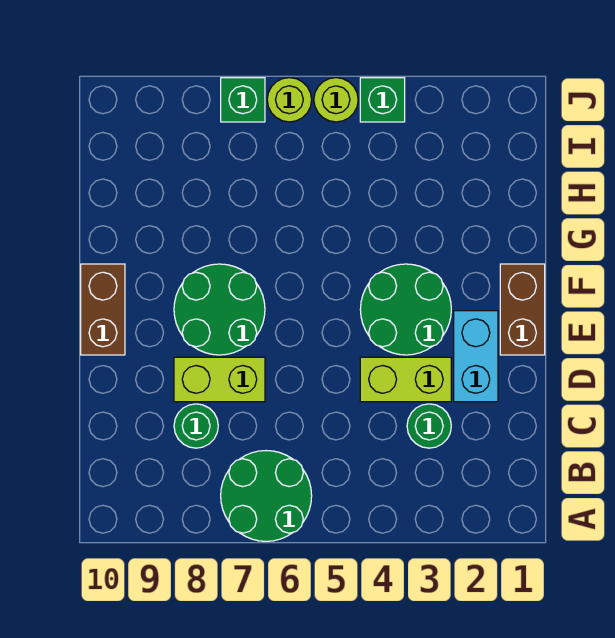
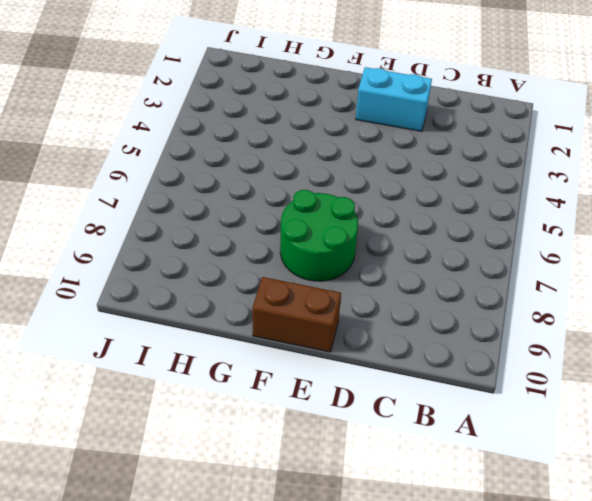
none -> green round brick A6:B7 level 1
none -> green round brick C3 level 1
none -> green round brick C8 level 1

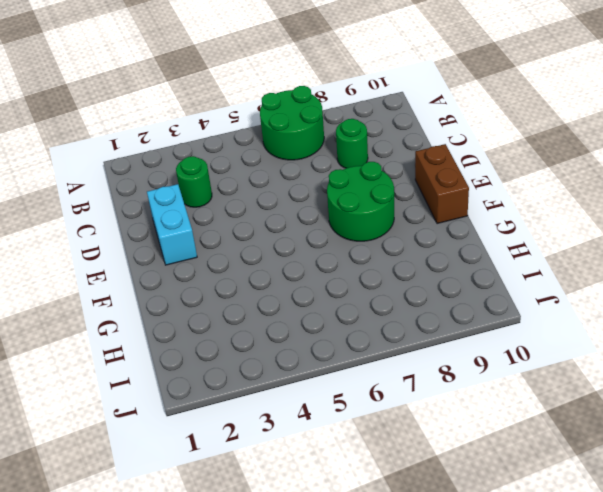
none -> lime brick D3:D4 level 1
none -> lime brick D7:D8 level 1
none -> brown brick E1:F1 level 1

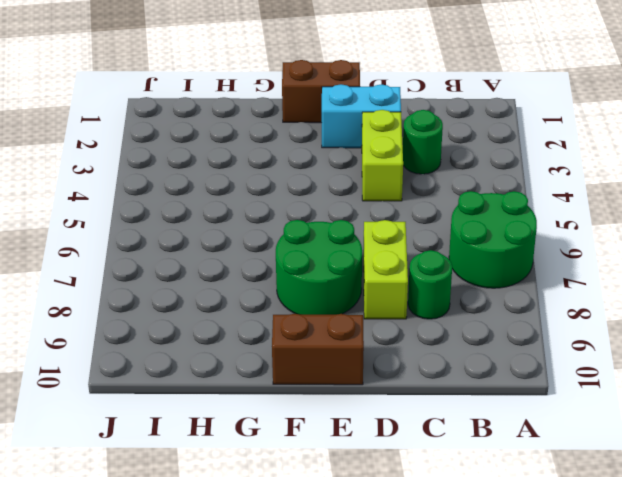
none -> green round brick E3:F4 level 1
none -> green brick J4 level 1
none -> lime round brick J5 level 1

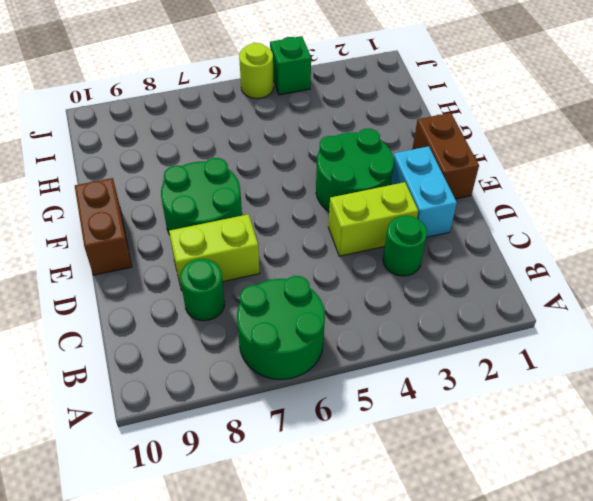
none -> lime round brick J6 level 1
none -> green brick J7 level 1

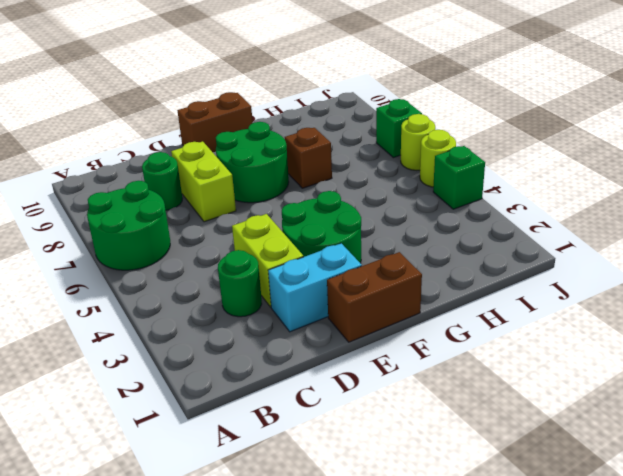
brown brick G7 level 1 -> none

